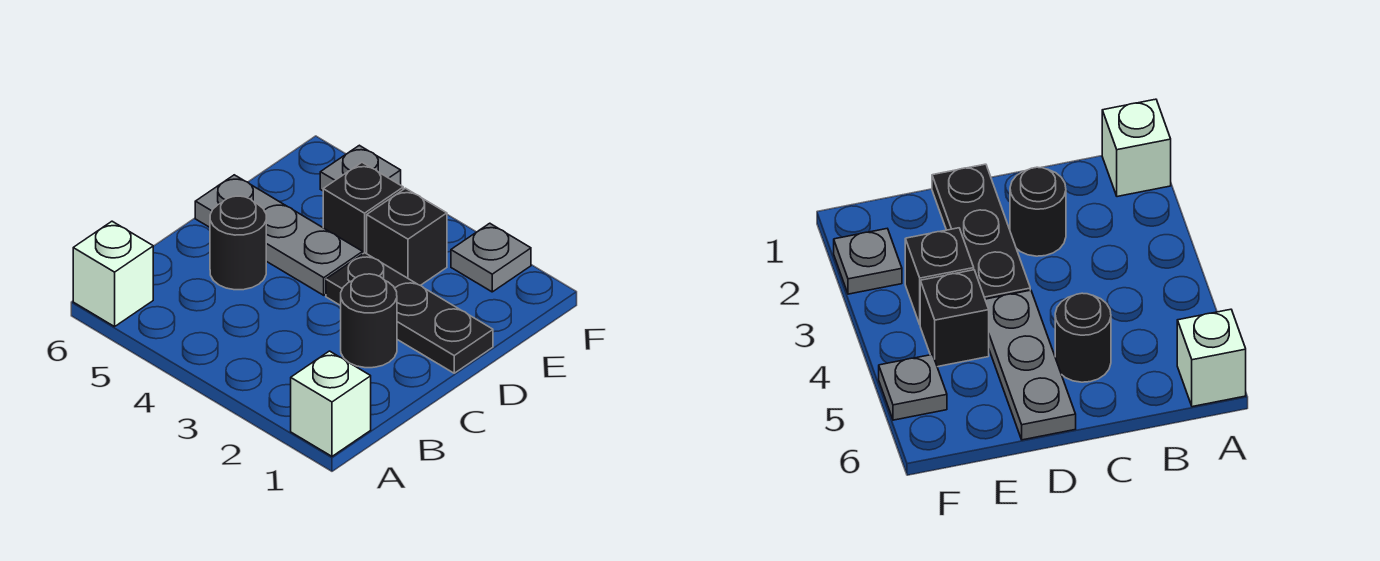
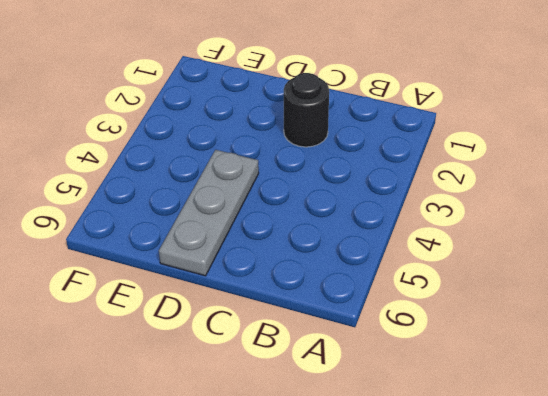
none -> white brick A1 level 1
none -> white brick A6 level 1

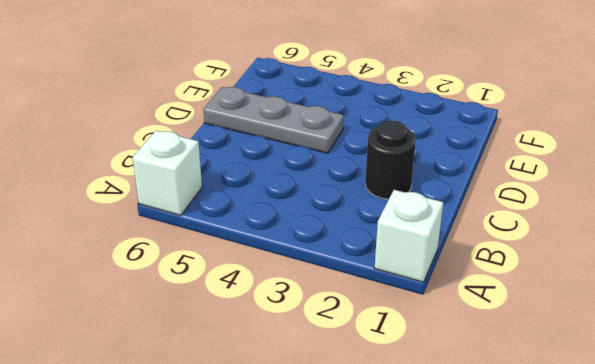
none -> black round brick C5 level 1
none -> black plate D1:D3 level 1

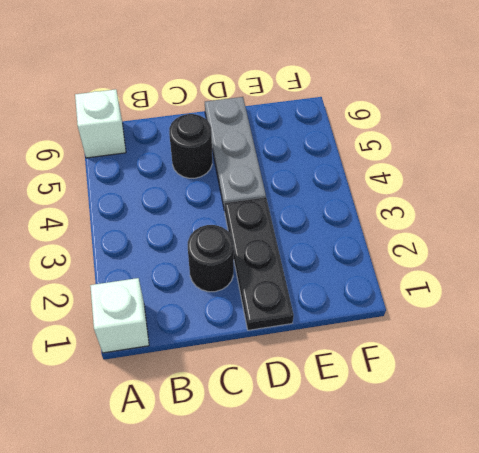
none -> black brick E3 level 1
none -> black brick E4 level 1

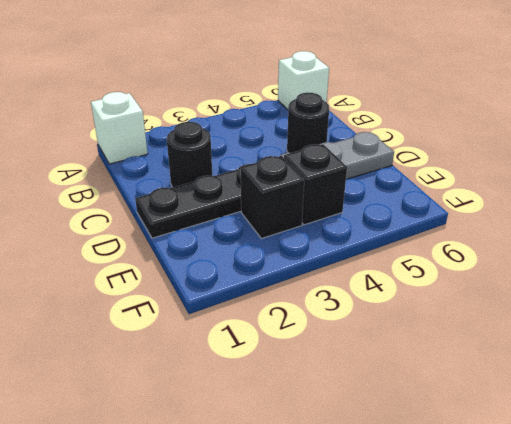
none -> grey plate F2 level 1
none -> grey plate F5 level 1

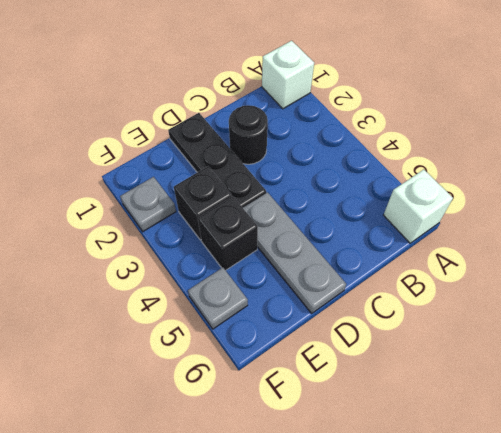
none -> black round brick C5 level 1

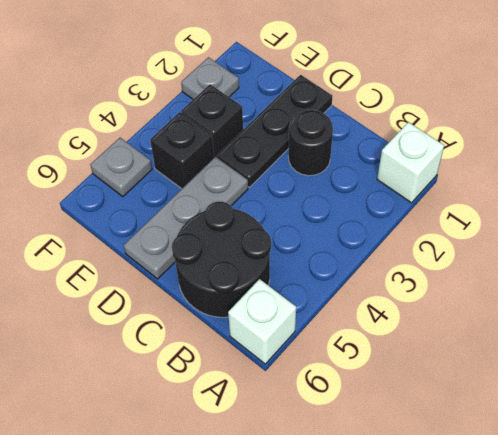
black round brick B5:C6 level 1 -> black round brick C5 level 1

